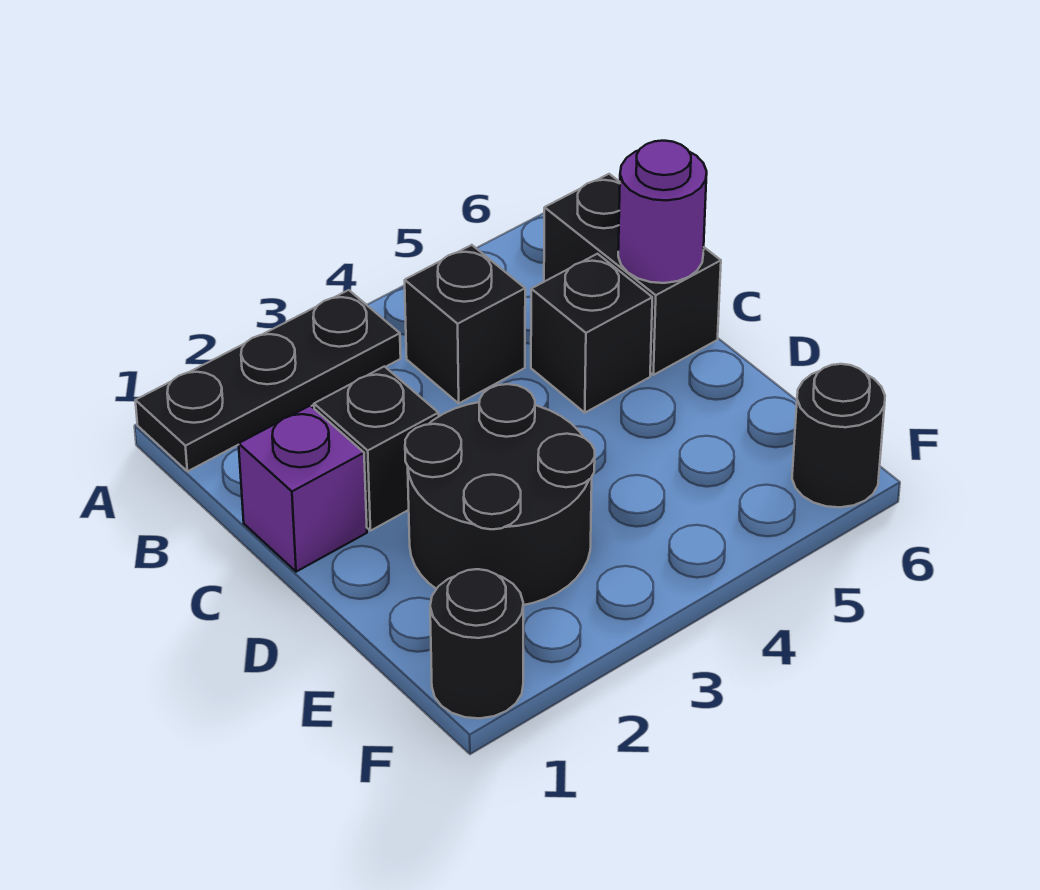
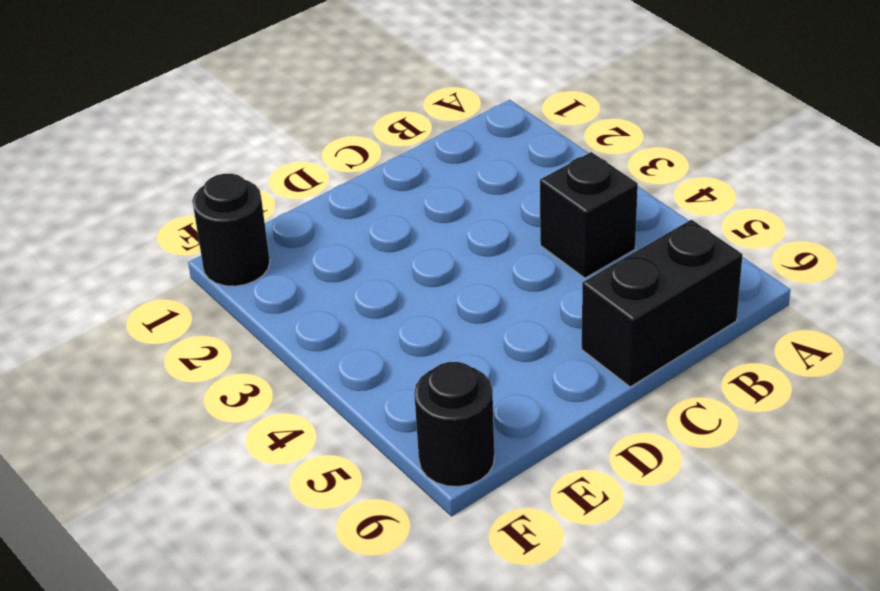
none -> black plate A1:A3 level 1
none -> purple brick C1 level 1

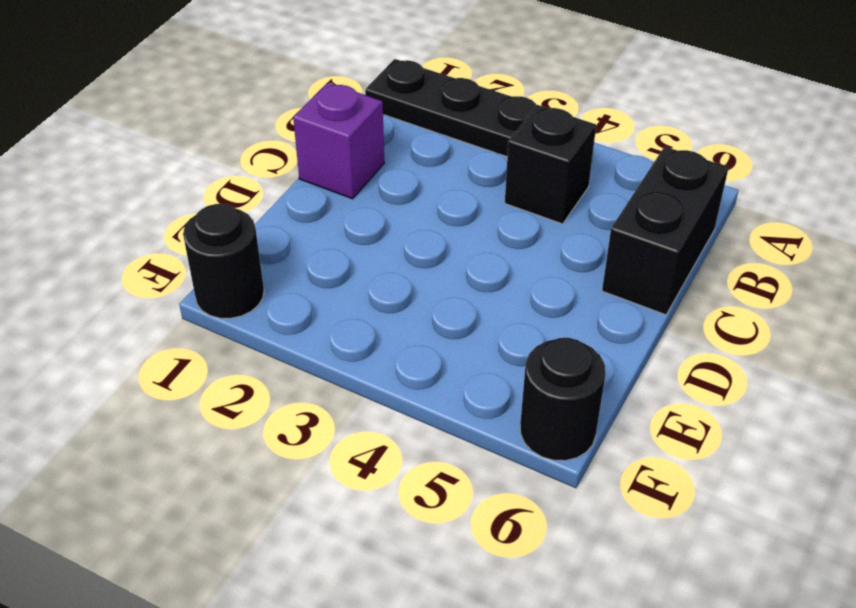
none -> black brick C2 level 1
none -> black brick C5 level 1

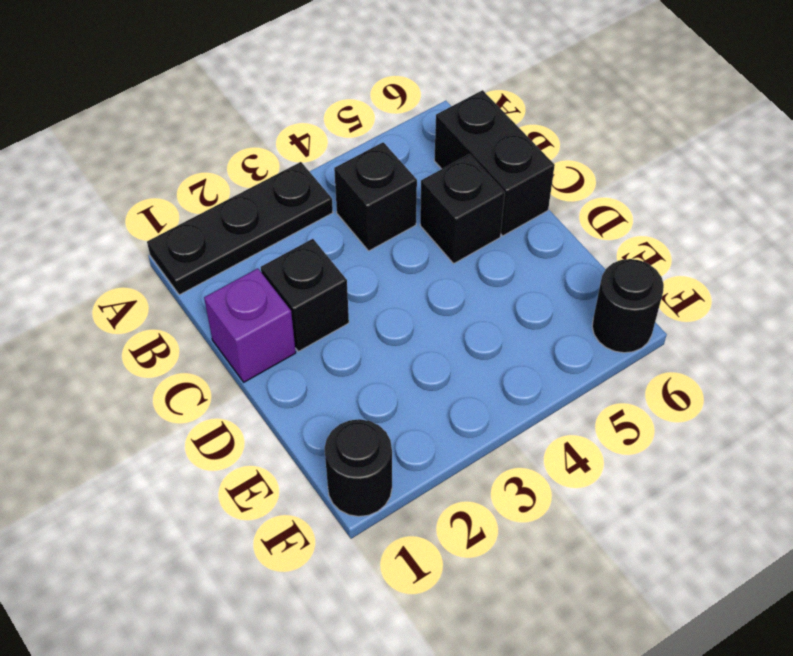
none -> black round brick D2:E3 level 1
none -> purple round brick C6 level 2

